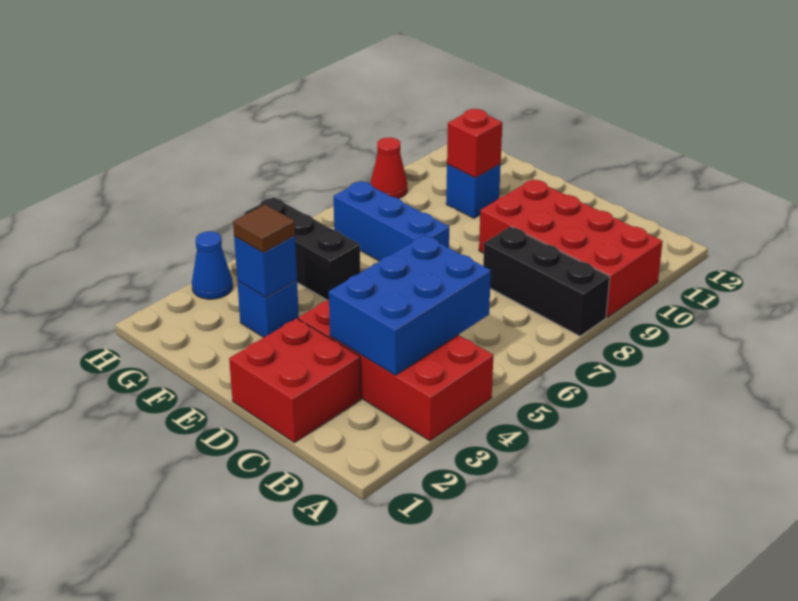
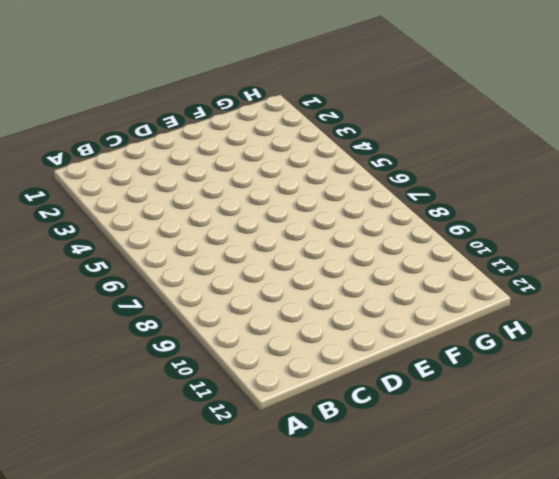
none -> red brick A3:D4 level 1
none -> black brick A8:C8 level 1
none -> red brick A9:D10 level 1

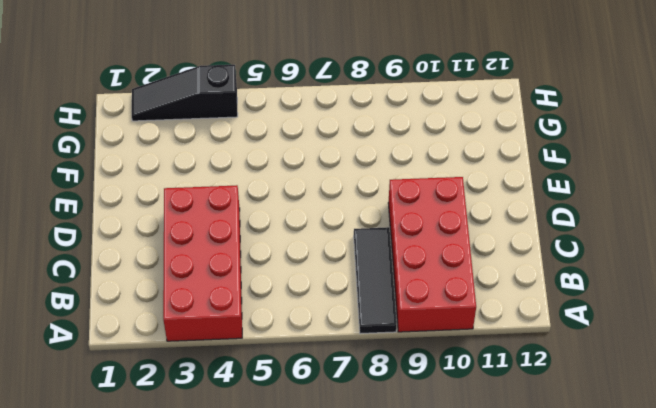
black tile A8:C8 level 1 -> black brick A8:C8 level 1
black slope H2:H4 level 1 top 4 -> blue cone H3 level 1
none -> red brick C1:D2 level 1
none -> blue brick E7:G7 level 1
none -> blue brick F3 level 1

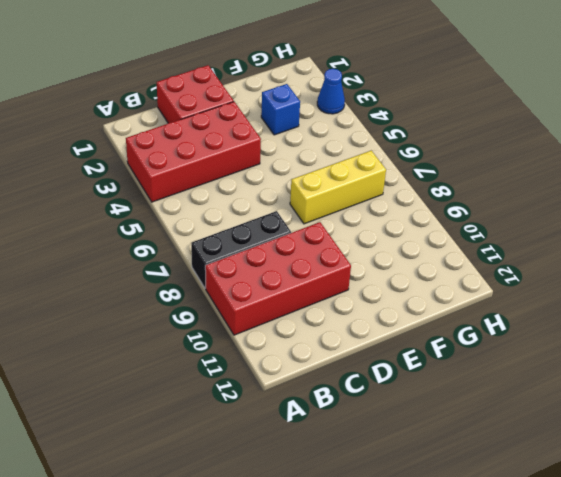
yellow brick E7:G7 level 1 -> blue brick E7:G7 level 1
none -> black brick F5:H5 level 1
none -> blue brick F10 level 1
none -> red cone H9 level 1

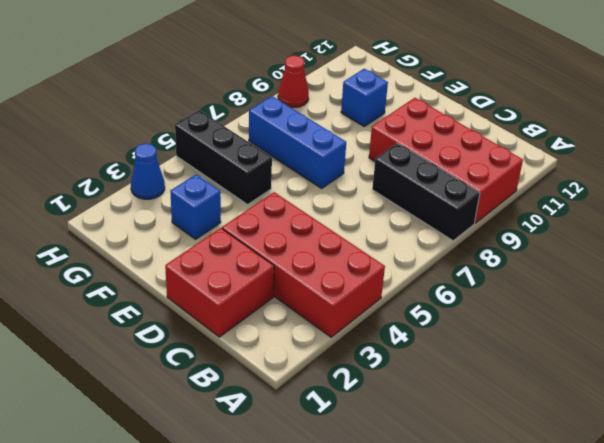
none -> blue brick B3:C5 level 2
none -> blue brick F3 level 2
none -> red brick F10 level 2

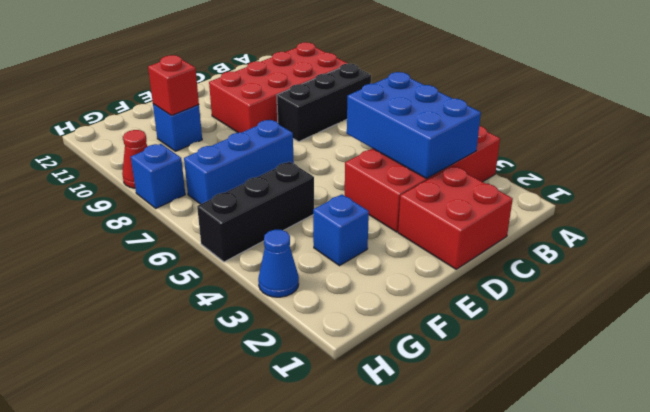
blue brick H8 level 1 -> blue brick F3 level 2
none -> brown tile F3 level 3

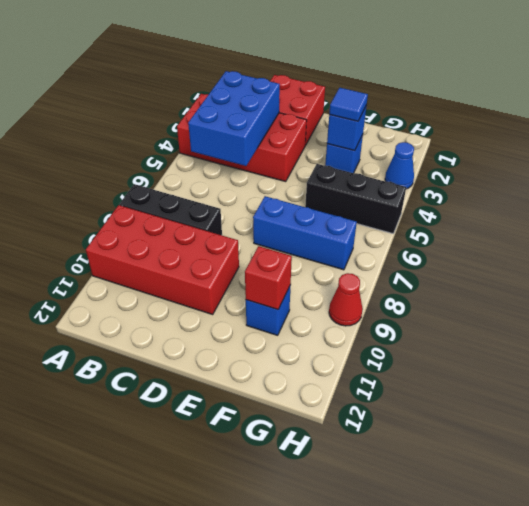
blue tile F3 level 3 -> brown tile F3 level 3

